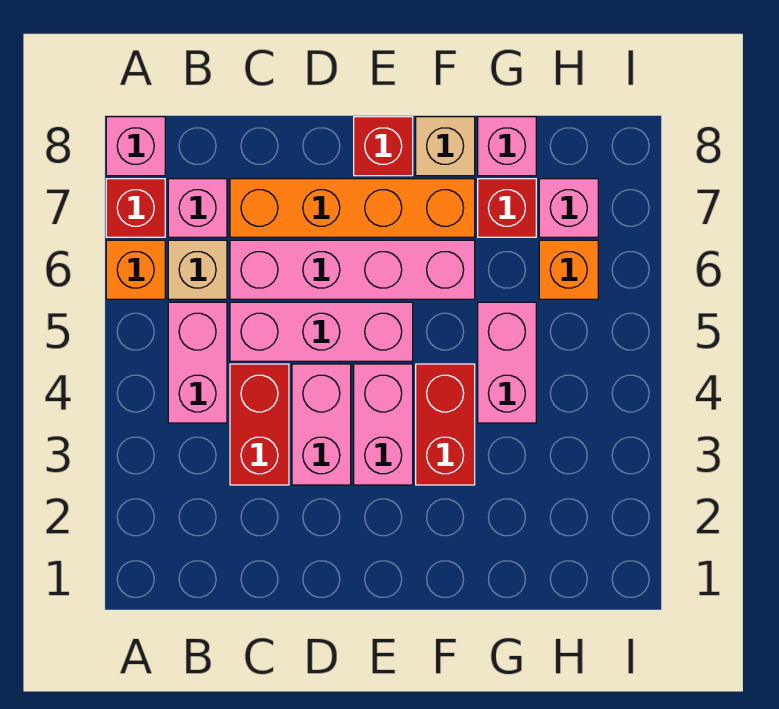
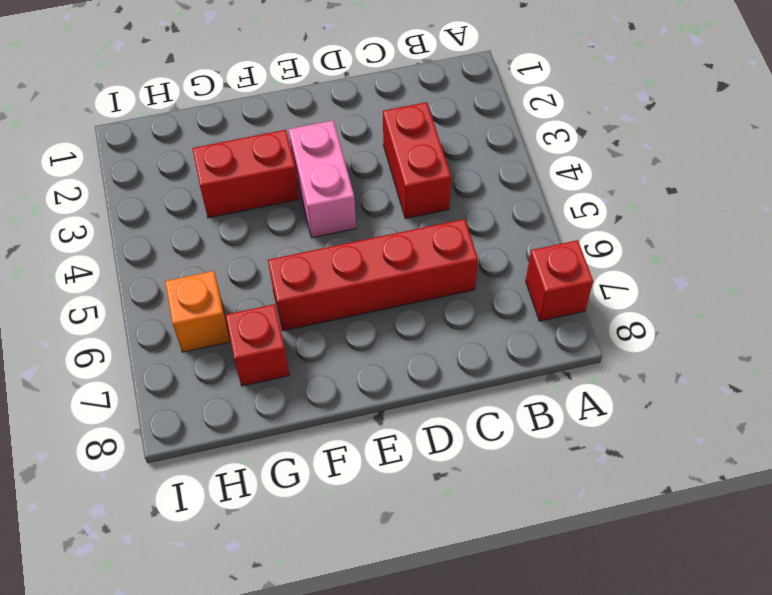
red brick C6:F6 level 1 -> pink brick C6:F6 level 1
red brick F3:G3 level 1 -> red brick F3:F4 level 1
none -> orange brick A6 level 1
none -> pink brick A8 level 1
none -> pink brick B4:B5 level 1

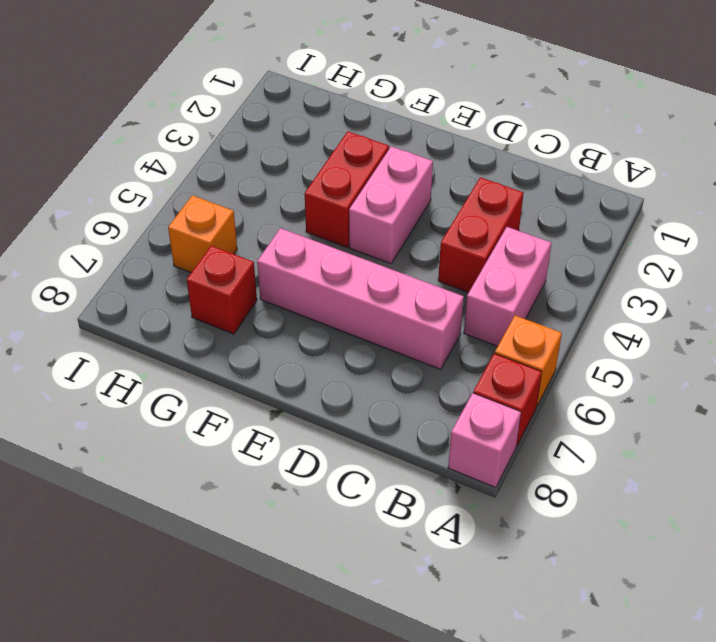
none -> tan brick B6 level 1
none -> pink brick B7 level 1
none -> pink brick C5:E5 level 1

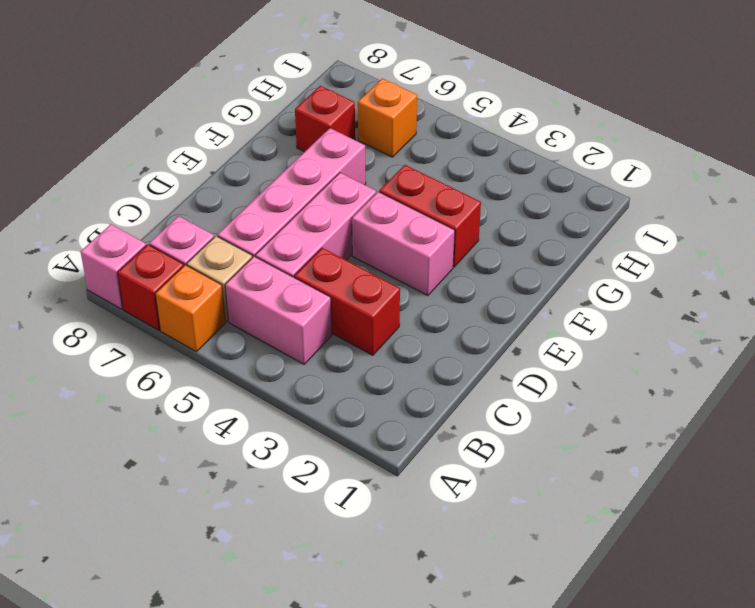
none -> orange brick C7:F7 level 1
none -> pink brick D3:D4 level 1
none -> red brick E8 level 1

